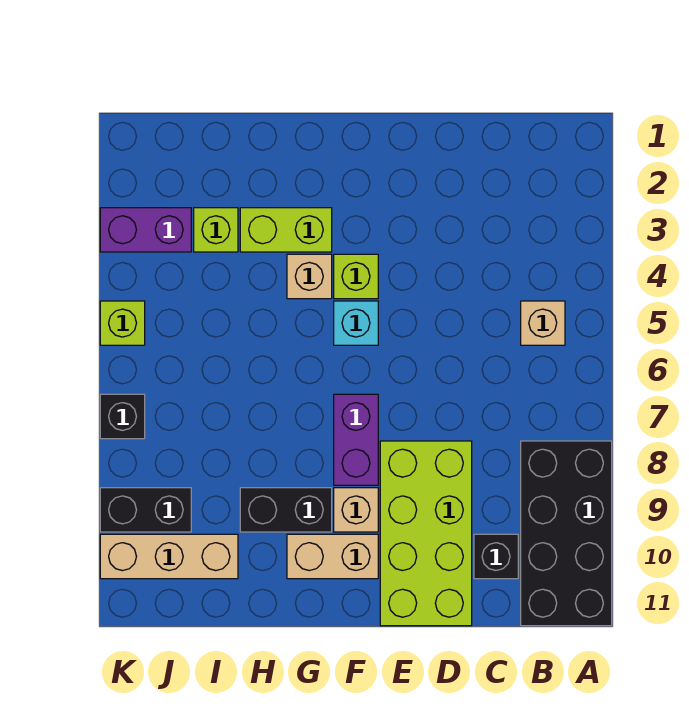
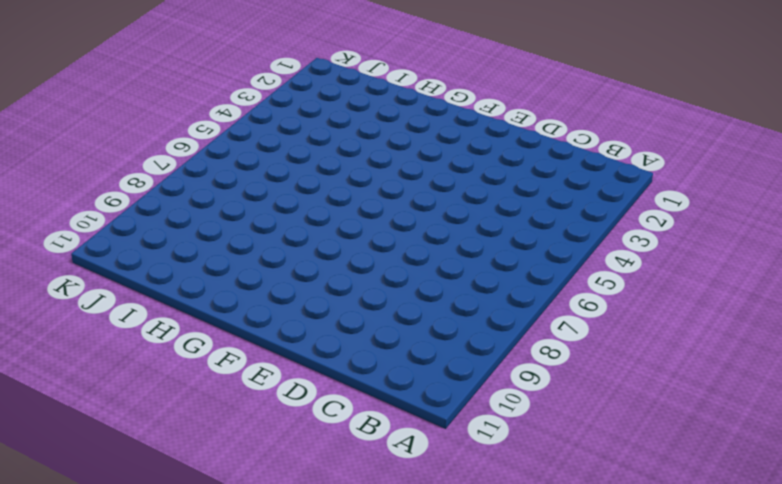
none -> black brick A8:B11 level 1
none -> tan brick B5 level 1
none -> black brick C10 level 1

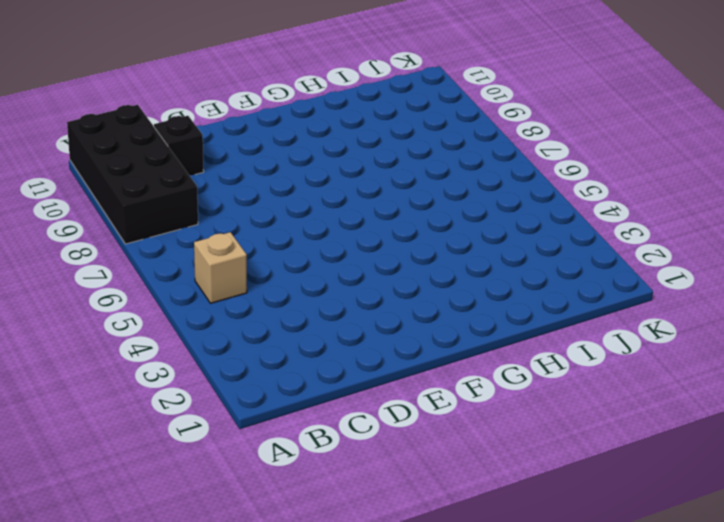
none -> lime brick D8:E11 level 1
none -> lime brick F4 level 1
none -> cyan brick F5 level 1

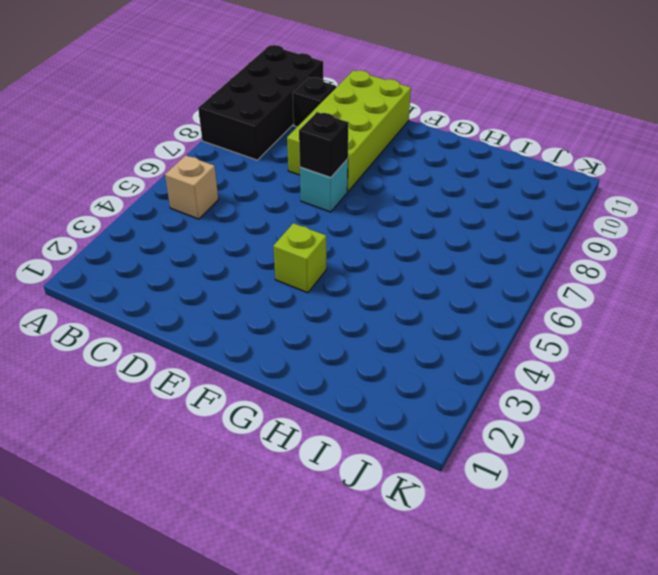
cyan brick E7 level 1 -> cyan brick F5 level 1
black brick E7 level 2 -> black brick K7 level 1
none -> purple brick F7:F8 level 1
none -> tan brick F9 level 1
none -> tan brick F10:G10 level 1

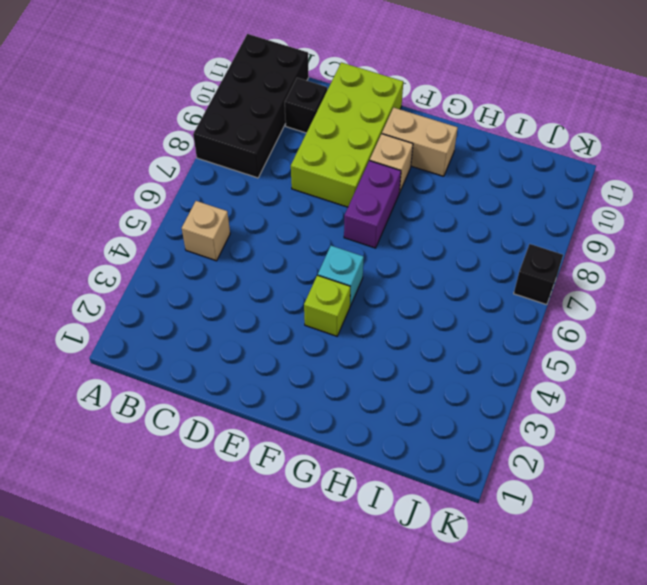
none -> lime brick G3:H3 level 1
none -> tan brick G4 level 1
none -> black brick G9:H9 level 1

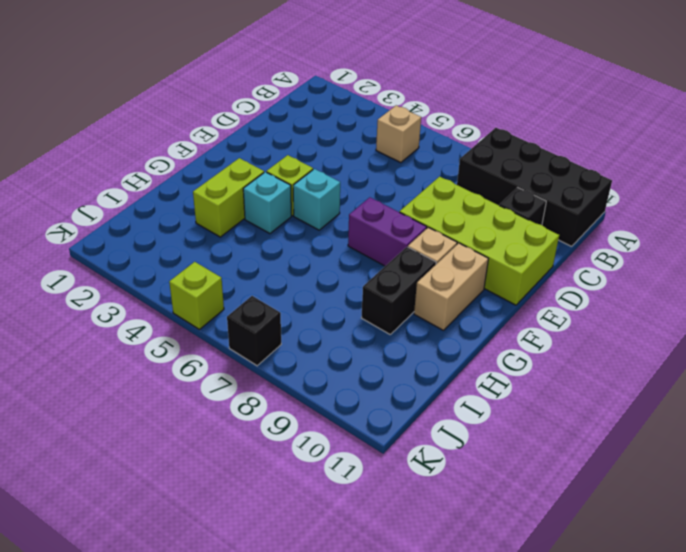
cyan brick G4 level 1 -> tan brick G4 level 1
none -> lime brick I3 level 1
none -> tan brick I10:K10 level 1
none -> purple brick J3:K3 level 1

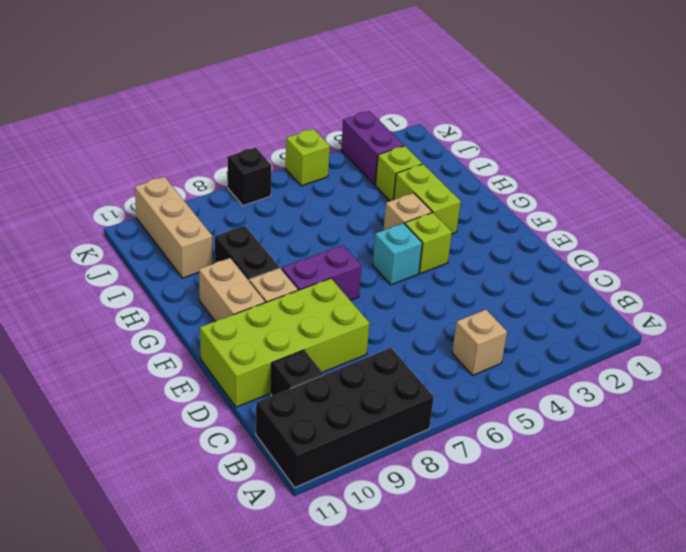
none -> black brick J9:K9 level 1

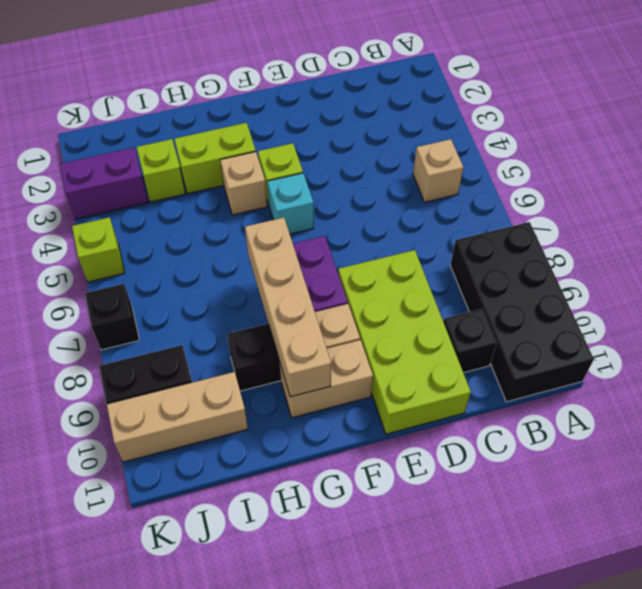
tan brick G7:G10 level 2 -> none

